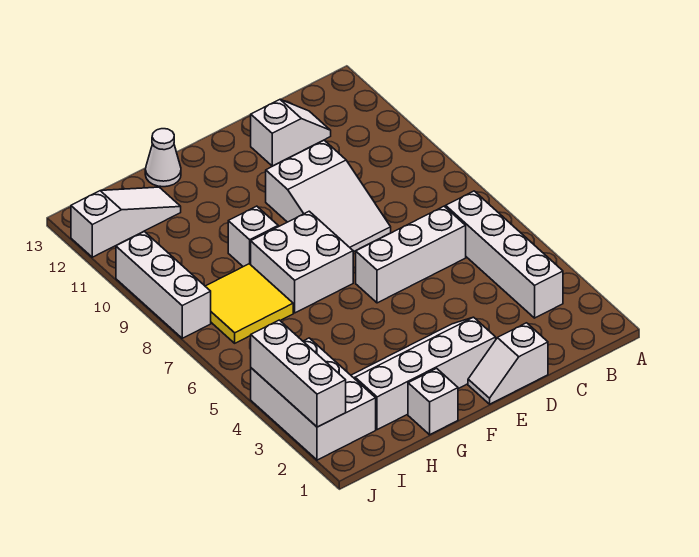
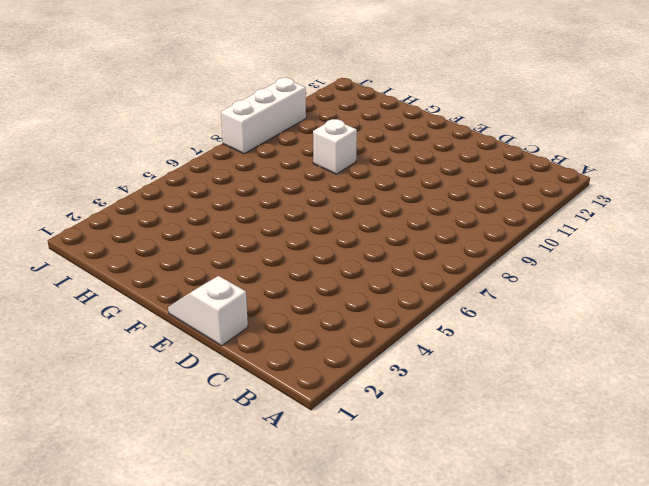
none -> white brick B3:B6 level 1
none -> white brick C6:E6 level 1
none -> white slope C12:D12 level 1 top D

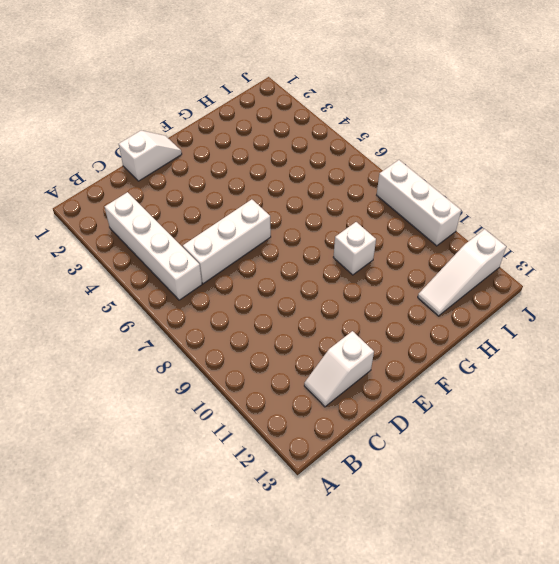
none -> white slope D8:E10 level 1 top 10
none -> white slope E2:H3 level 1 top 2
none -> white brick F7:G8 level 1

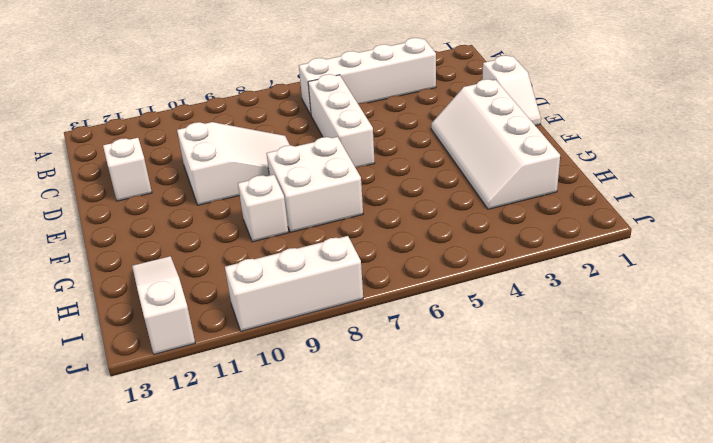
none -> white brick G1 level 1
none -> white cone G13 level 1
none -> yellow tile H7:I8 level 1

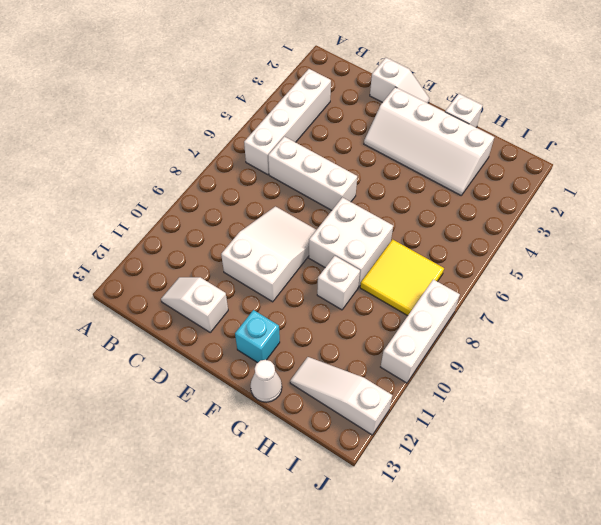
cyan brick F12 level 1 -> none
none -> white brick I2:J4 level 1
none -> white brick J2:J4 level 2

